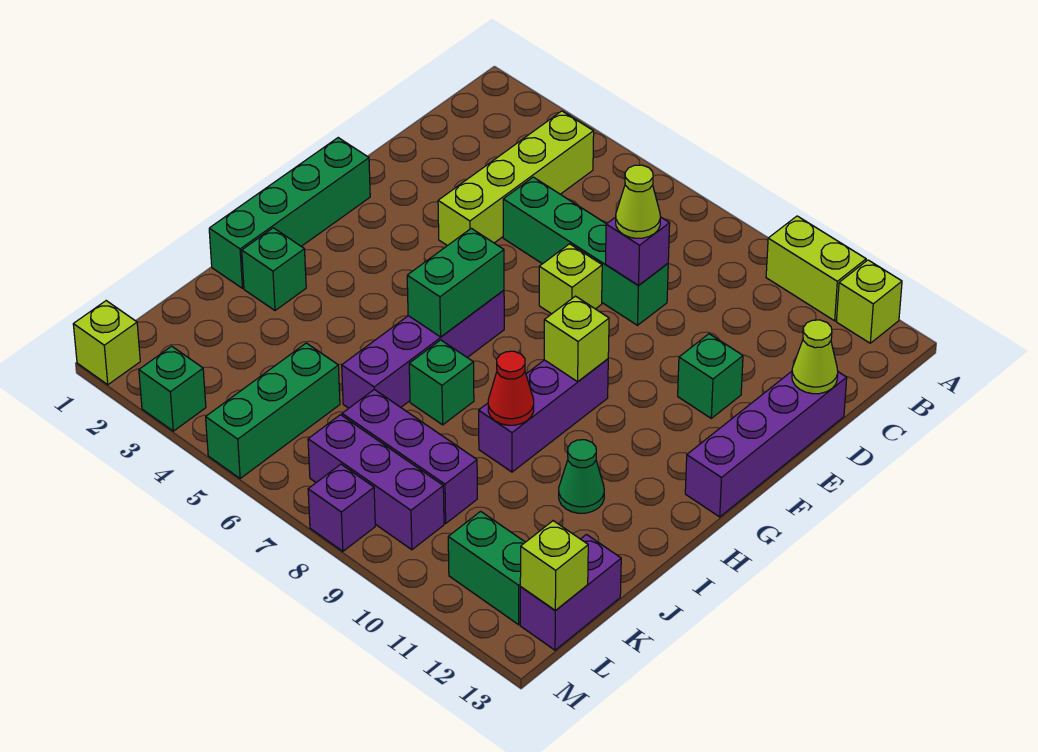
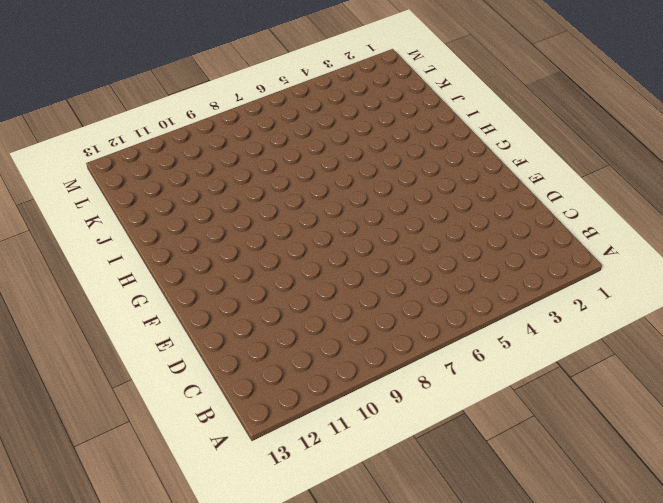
none -> lime brick A10:A11 level 1
none -> lime brick A12 level 1
none -> lime brick B4:E4 level 1

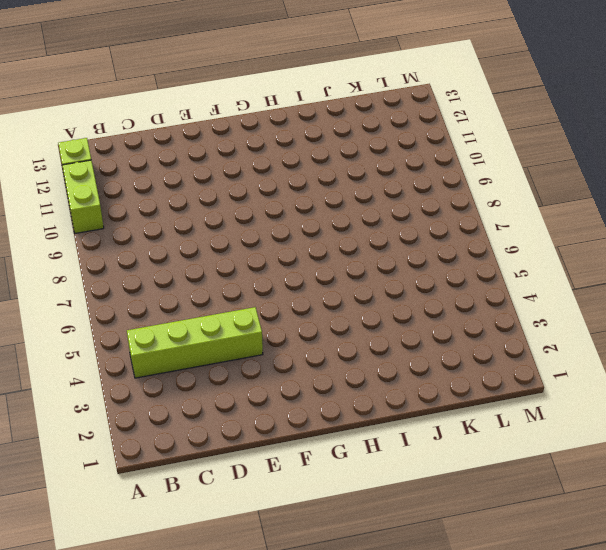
none -> green brick D5:D8 level 1
none -> purple brick D13:G13 level 1
none -> lime brick E7 level 1

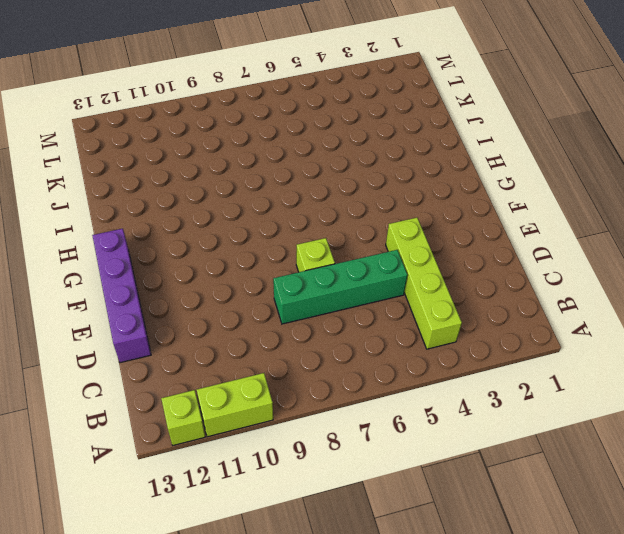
none -> green brick E11 level 1
none -> green brick F1:I1 level 1
none -> purple brick G6:J6 level 1

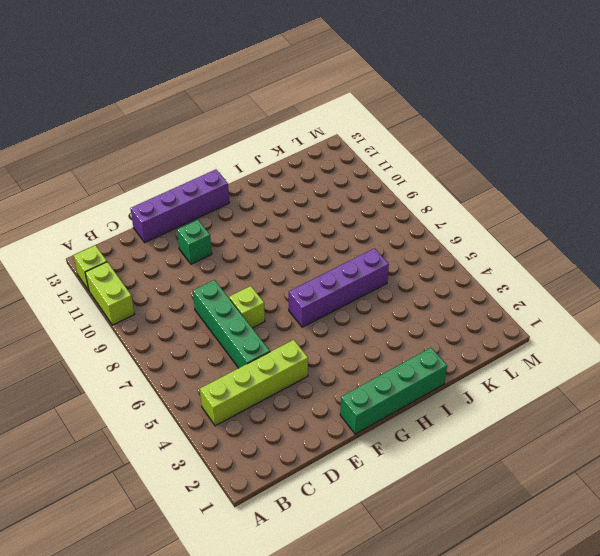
none -> purple brick G9:I9 level 1
none -> green brick I2 level 1
none -> green brick I7 level 1

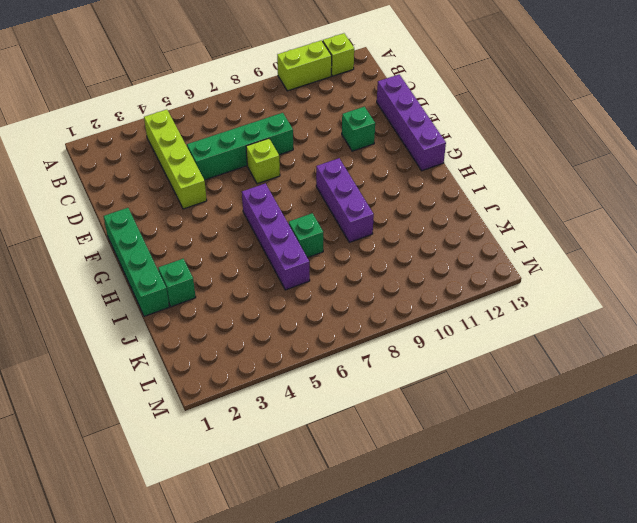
none -> green cone I11 level 1
none -> green brick K5:M5 level 1
none -> purple brick K7:K9 level 1

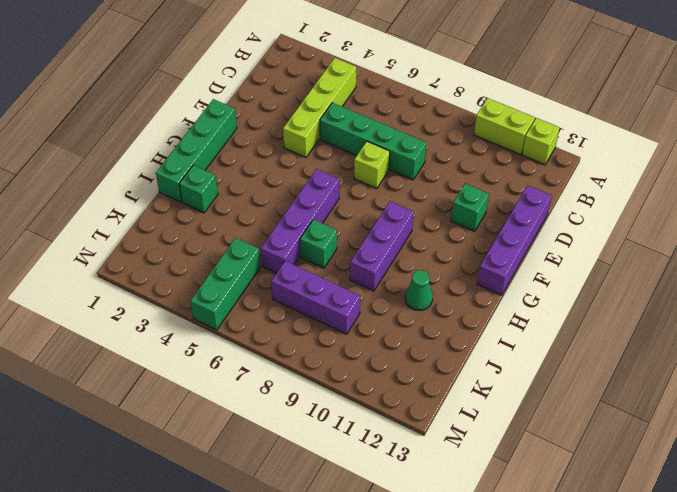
none -> purple brick K13:L13 level 1
none -> purple brick L7:L9 level 1
none -> green brick L11:L12 level 1

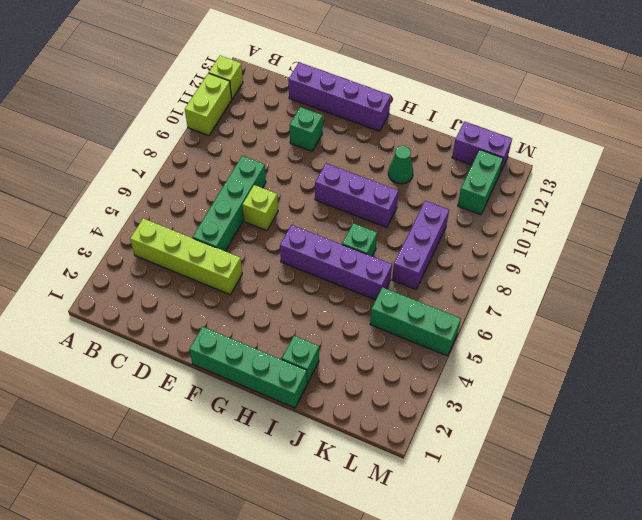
none -> purple brick L7:L9 level 1
none -> lime brick M1 level 1
none -> green brick M3 level 1

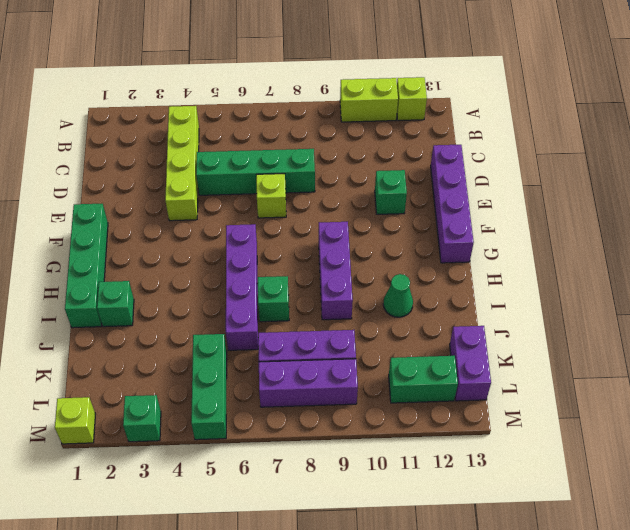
none -> purple brick M8 level 1
none -> purple brick D8 level 2
none -> lime cone D13 level 2

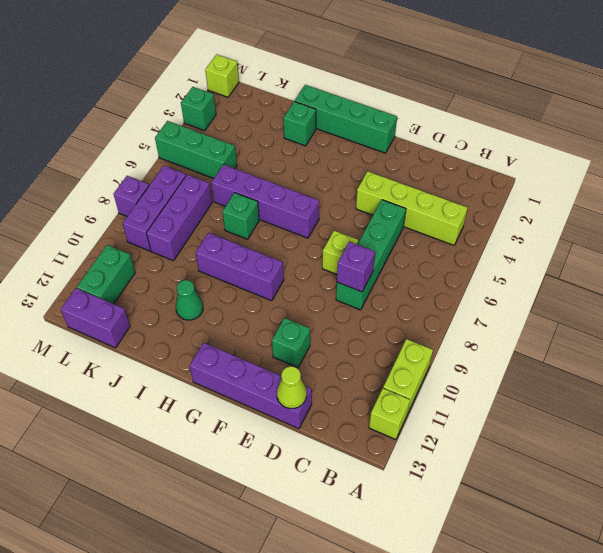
none -> green brick G6:H6 level 2
none -> lime brick G9 level 2
none -> red cone I9 level 2

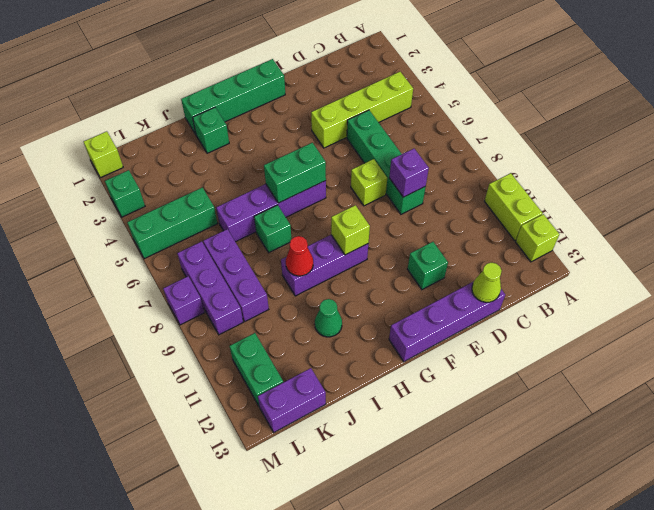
none -> lime brick L13 level 2
none -> lime cone D8 level 3

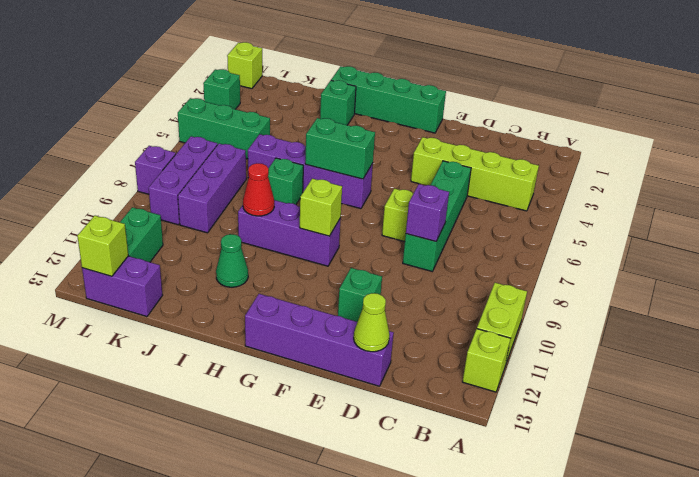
none -> lime cone D8 level 3

